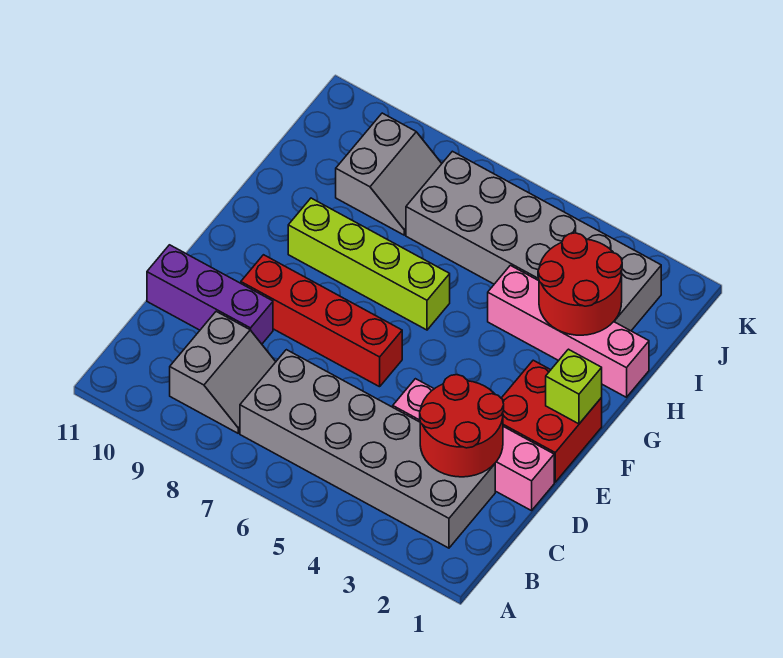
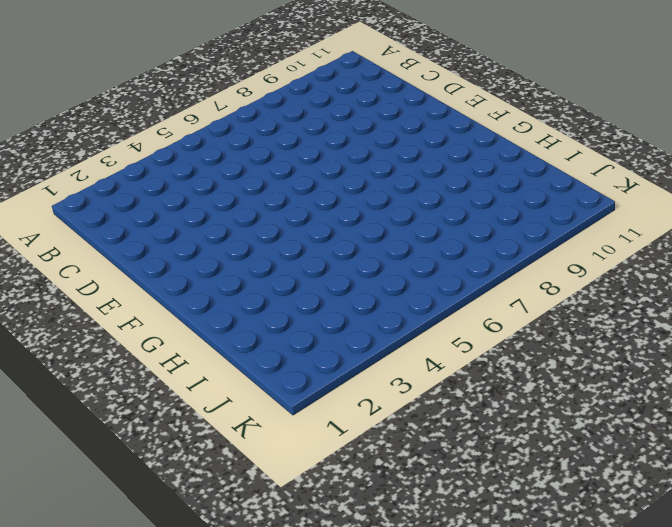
none -> grey brick B2:C7 level 1
none -> grey slope B8:C9 level 1 top 9
none -> pink brick D1:D4 level 1

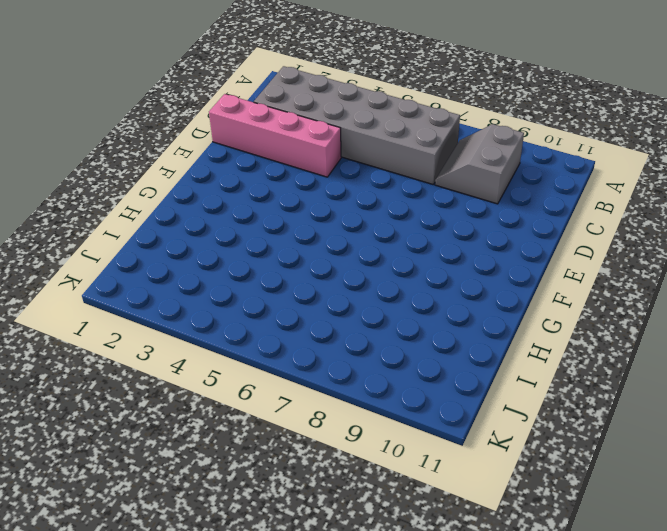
none -> purple brick D9:D11 level 1
none -> red brick E1:F2 level 1
none -> red brick E6:E9 level 1

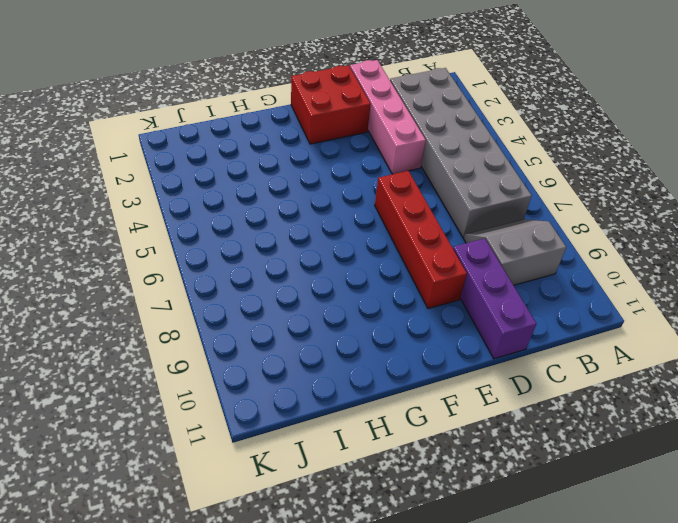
none -> lime brick G6:G9 level 1
none -> pink brick H1:H4 level 1
none -> grey brick I2:J7 level 1

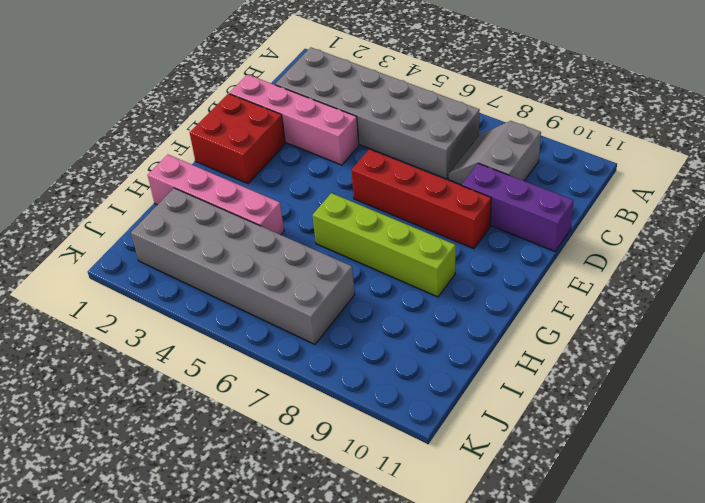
none -> grey slope I8:J9 level 1 top 9
none -> red round brick C2:D3 level 2
none -> lime brick F1 level 2

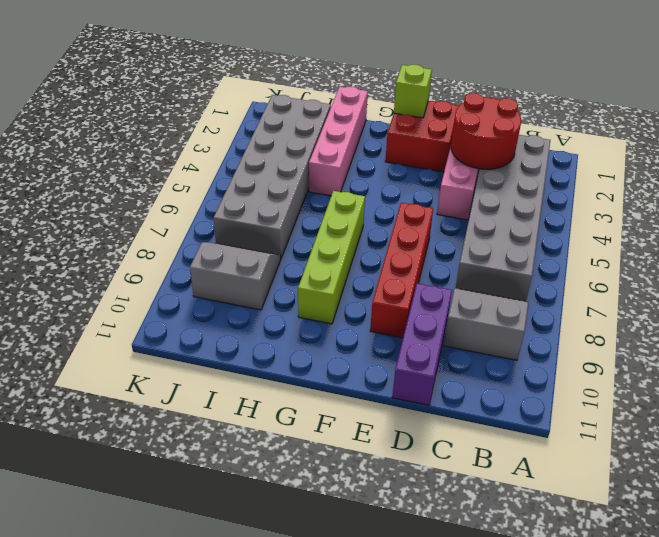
none -> red round brick H2:I3 level 2

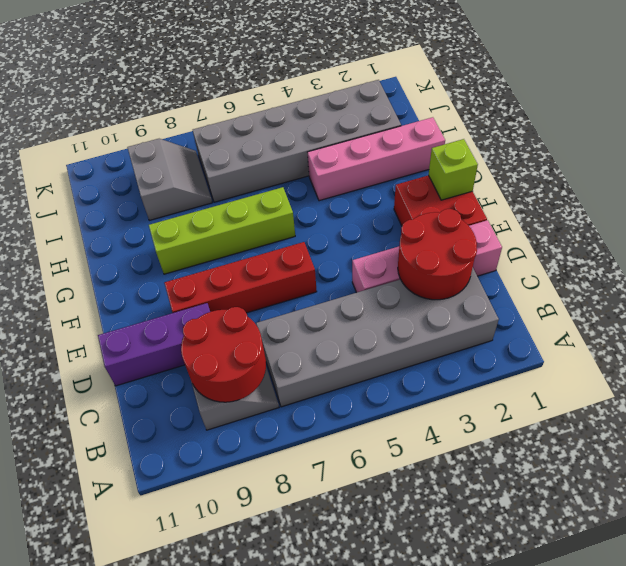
red round brick B8:C9 level 2 -> red round brick H2:I3 level 2

